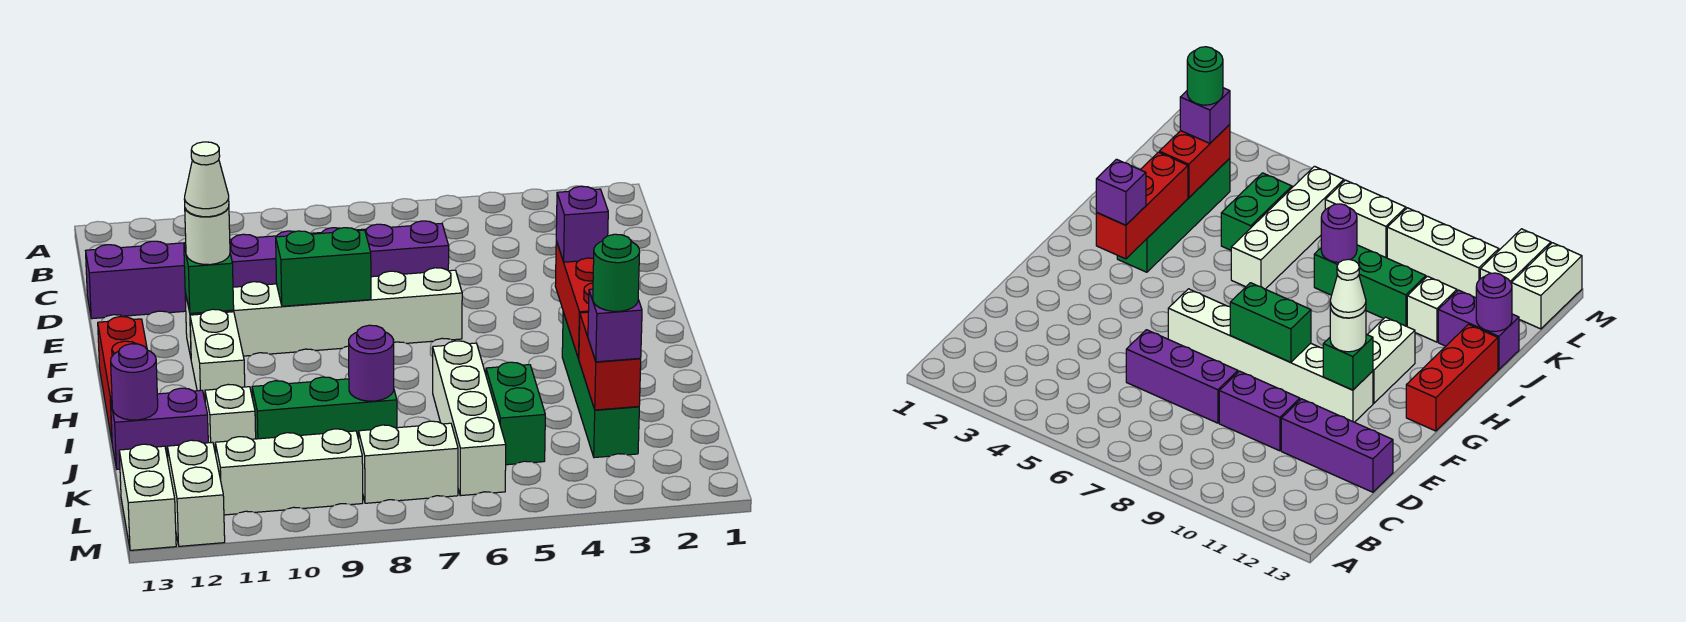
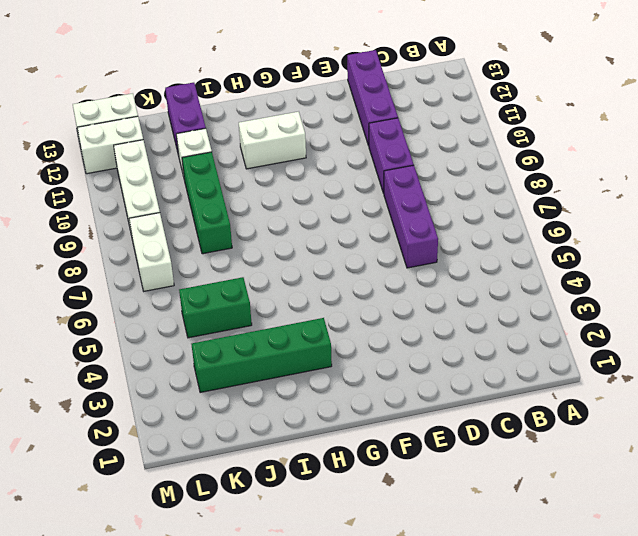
none -> white brick F6:F11 level 1
none -> red brick G13:I13 level 1
none -> white brick I6:L6 level 1

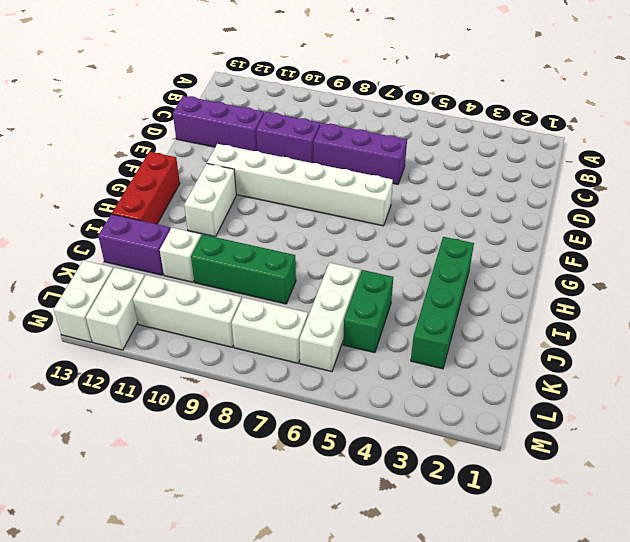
white brick J6:L6 level 1 -> white brick I6:L6 level 1
none -> green brick F8:F9 level 2
none -> green brick F11 level 2
none -> red brick G3:I3 level 2

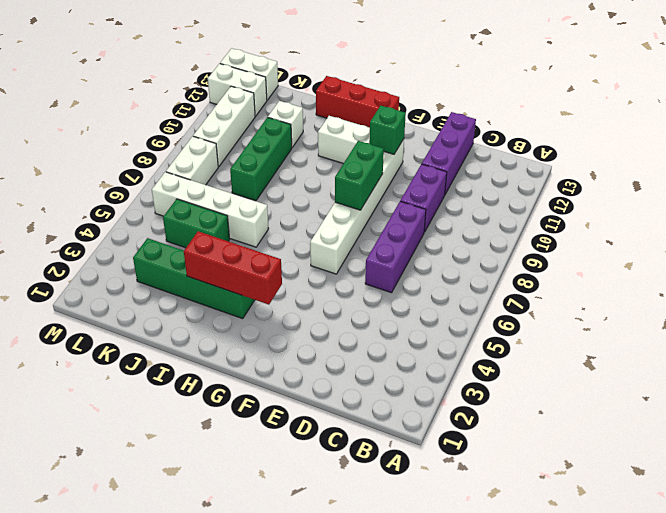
none -> purple brick J12:J13 level 1
none -> red brick J3:K3 level 2
none -> purple round brick J8 level 2

